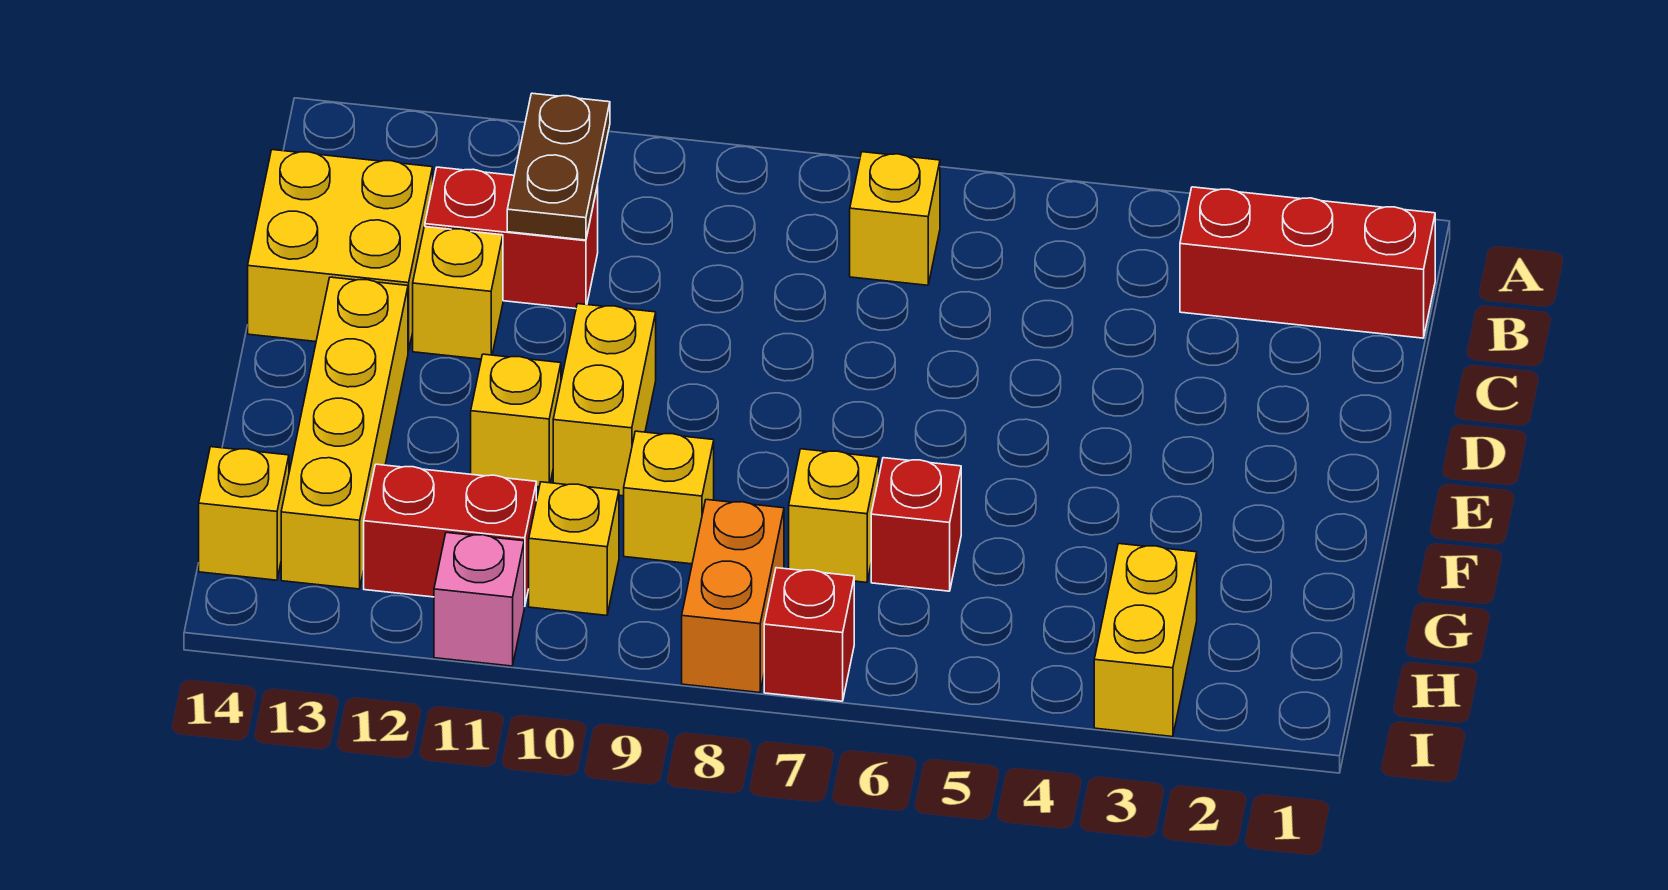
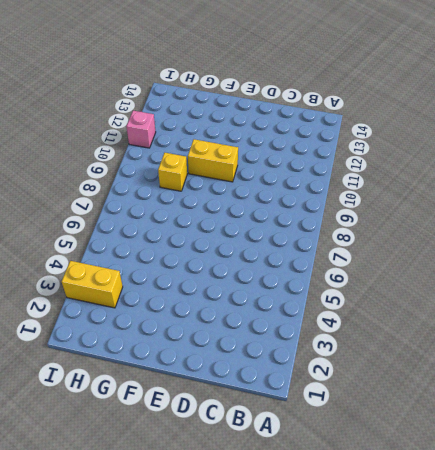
none -> red brick B1:B3 level 1
none -> yellow brick B7 level 1
none -> red brick C11:C12 level 1

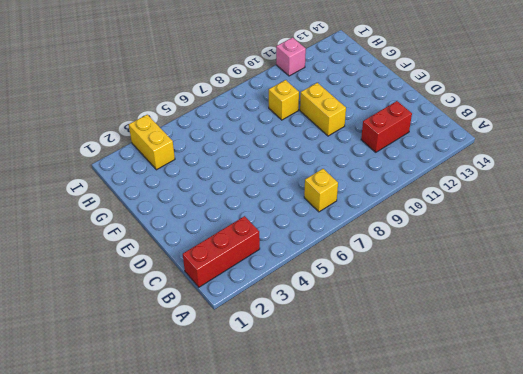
none -> yellow brick C13:D14 level 1
none -> yellow brick D12 level 1
none -> yellow brick E13:H13 level 1

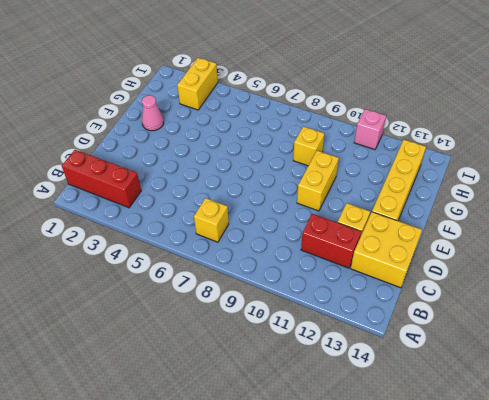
pink cone F2 level 1 -> none
none -> yellow brick F11 level 1
none -> red brick G6 level 1
none -> yellow brick G7 level 1

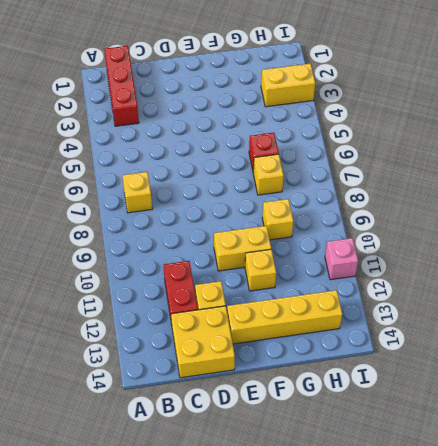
none -> orange brick H8:I8 level 1
none -> yellow brick H10 level 1
none -> red brick H11:H12 level 1

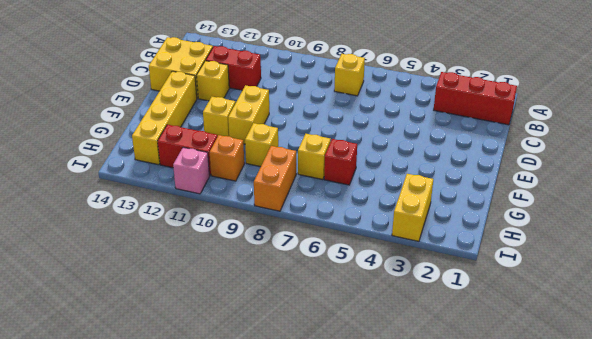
orange brick H10 level 1 -> yellow brick H10 level 1
none -> yellow brick H14 level 1
none -> red brick I7 level 1
none -> brown plate B11:C11 level 2

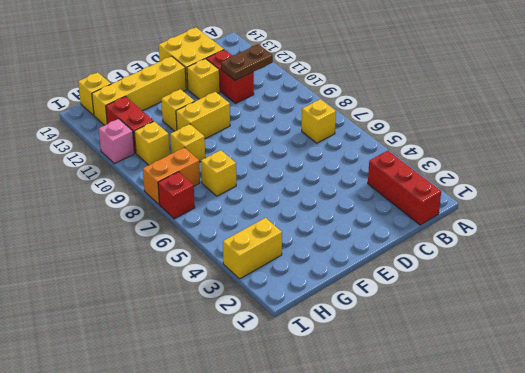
none -> red brick G6 level 1

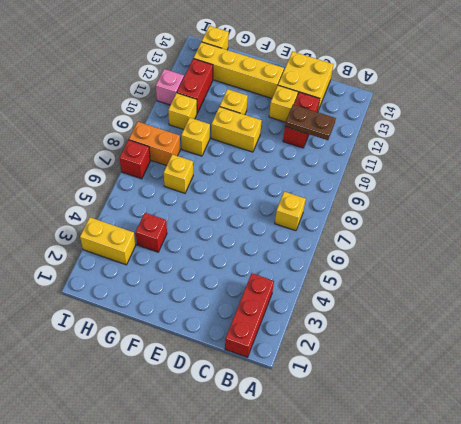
red brick G4 level 1 -> red brick G6 level 1

